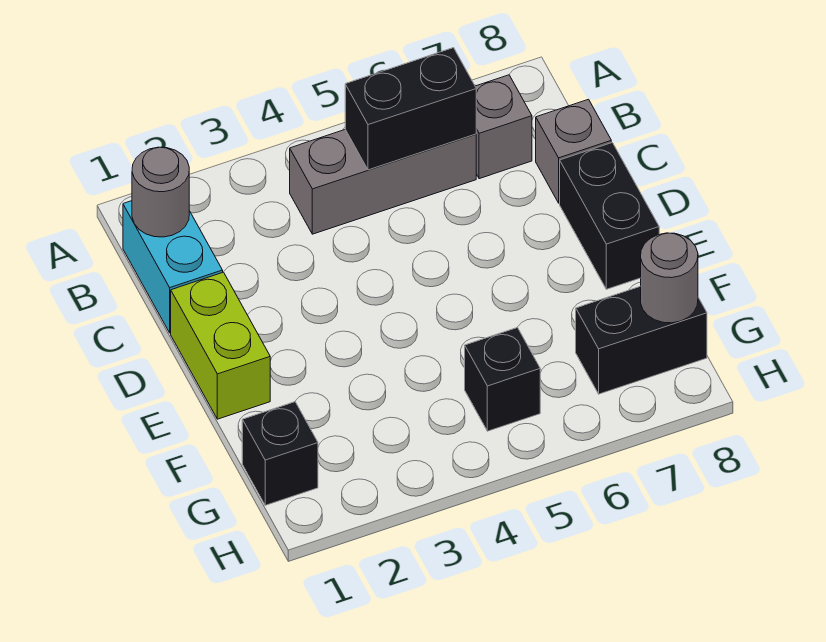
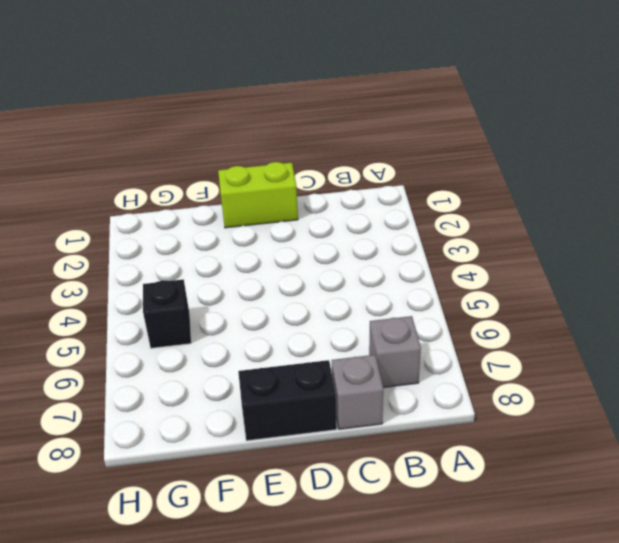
none -> cyan brick B1:C1 level 1
none -> grey brick B4:B6 level 1
none -> black brick G1 level 1

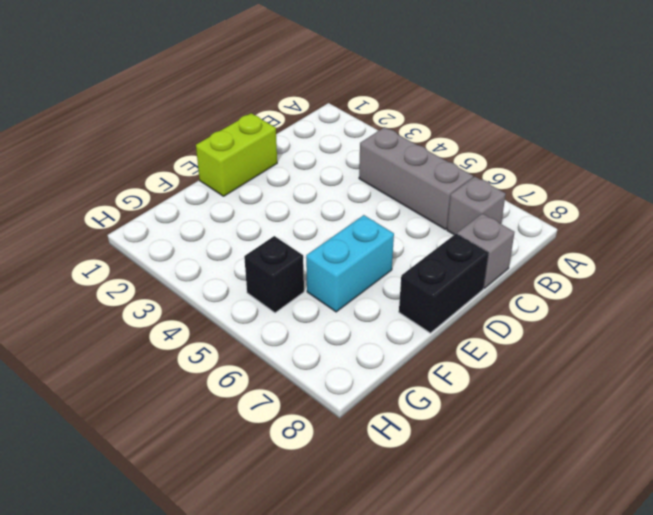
cyan brick E6:F6 level 1 -> cyan brick B1:C1 level 1
none -> black brick G1 level 1
none -> black brick G7:G8 level 1
none -> grey round brick B1 level 2

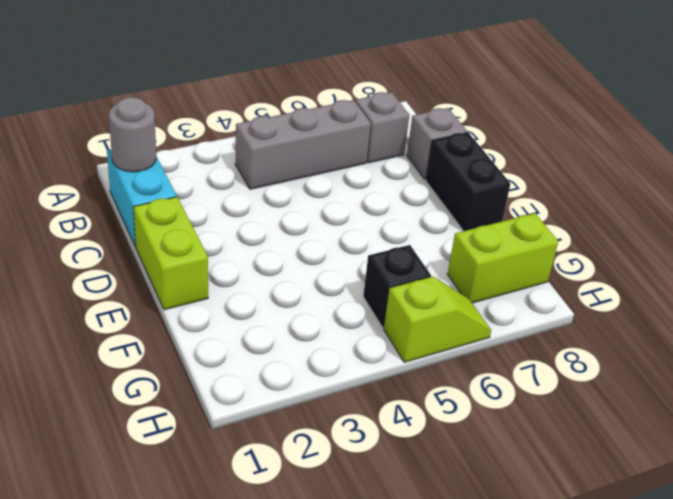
lime brick G7:G8 level 1 -> black brick G7:G8 level 1
lime slope H5:H6 level 1 top 5 -> none
none -> black brick G1 level 1
none -> black brick B5:B6 level 2
none -> grey round brick G8 level 2

